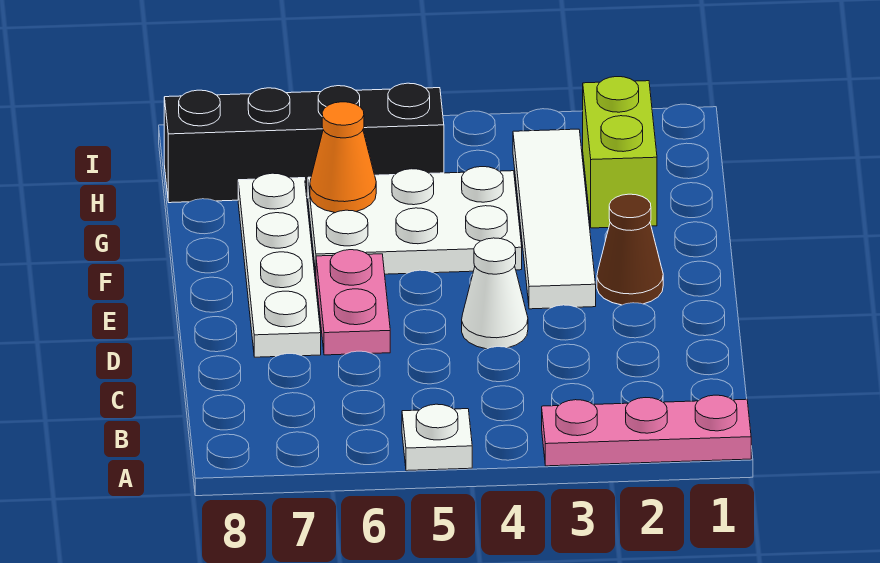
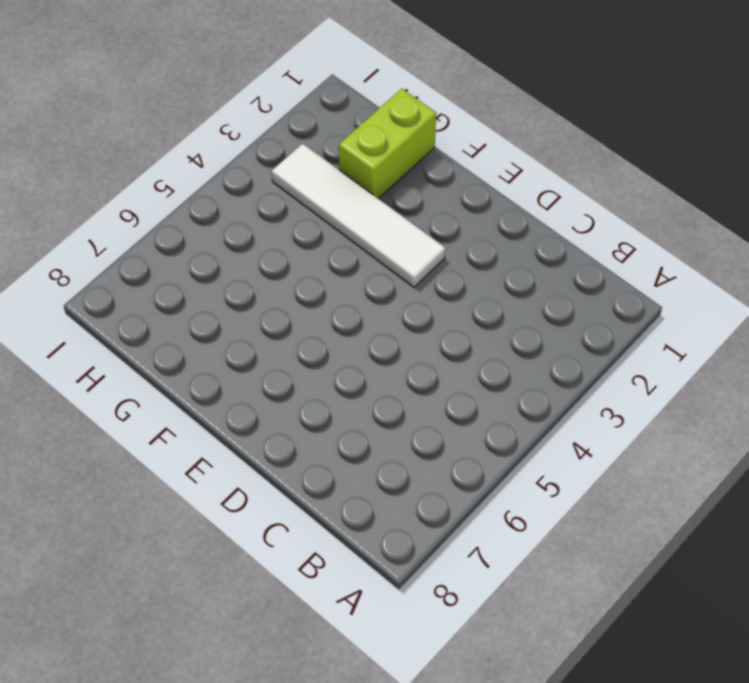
lime brick G1:G2 level 1 -> lime brick G2:H2 level 1
none -> pink plate A1:A3 level 1
none -> white plate A5 level 1

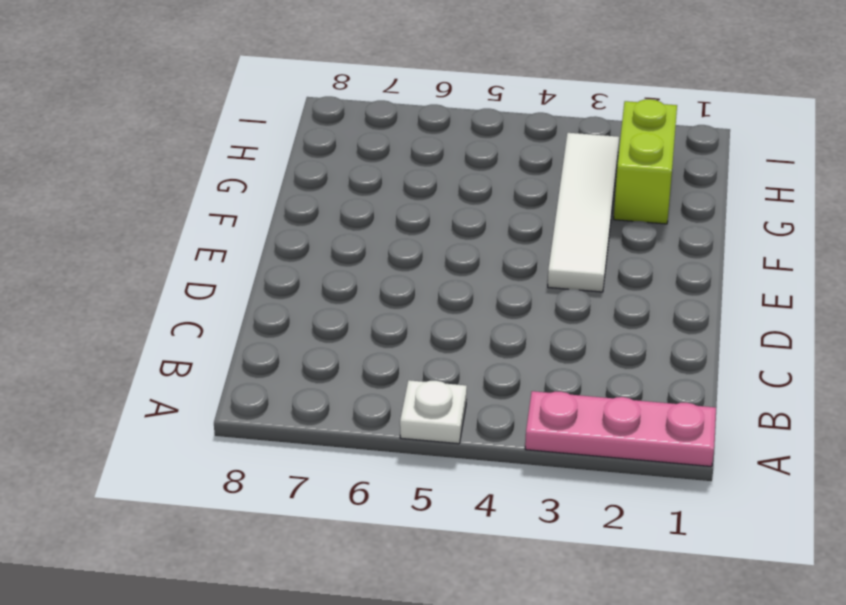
none -> white cone D4 level 1
none -> pink plate D6:E6 level 1

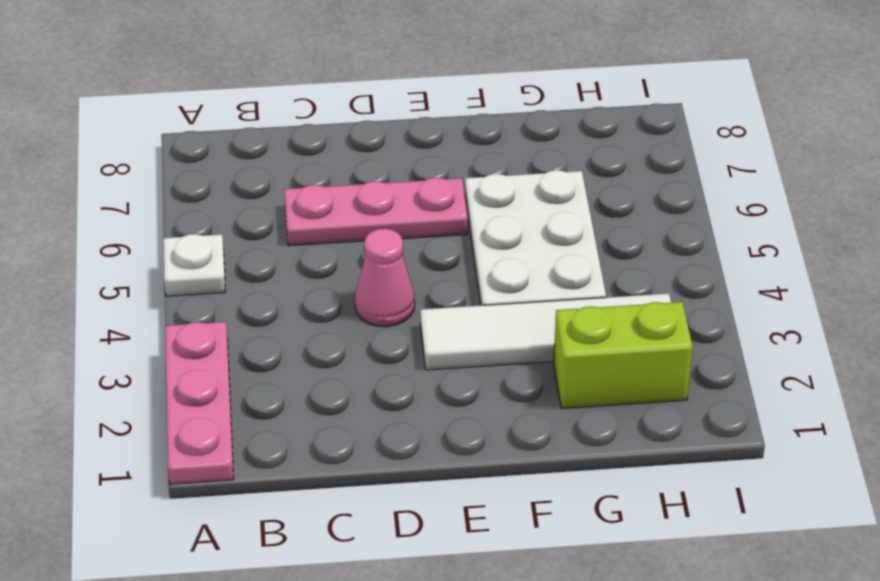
pink plate C6:E6 level 1 -> pink plate D6:E6 level 1
pink cone D4 level 1 -> white cone D4 level 1
none -> white plate D7:G7 level 1
none -> brown cone E2 level 1

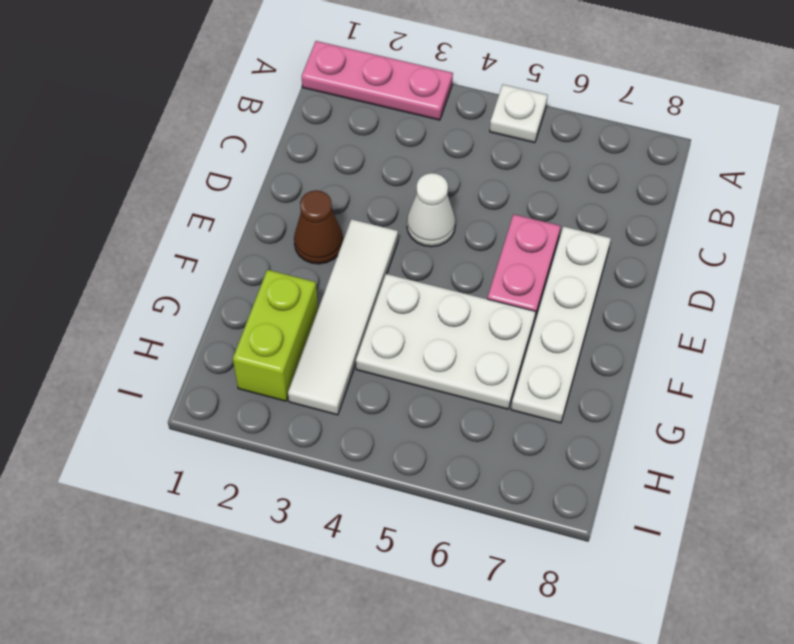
none -> black brick H5:H8 level 1
none -> orange cone G6 level 2

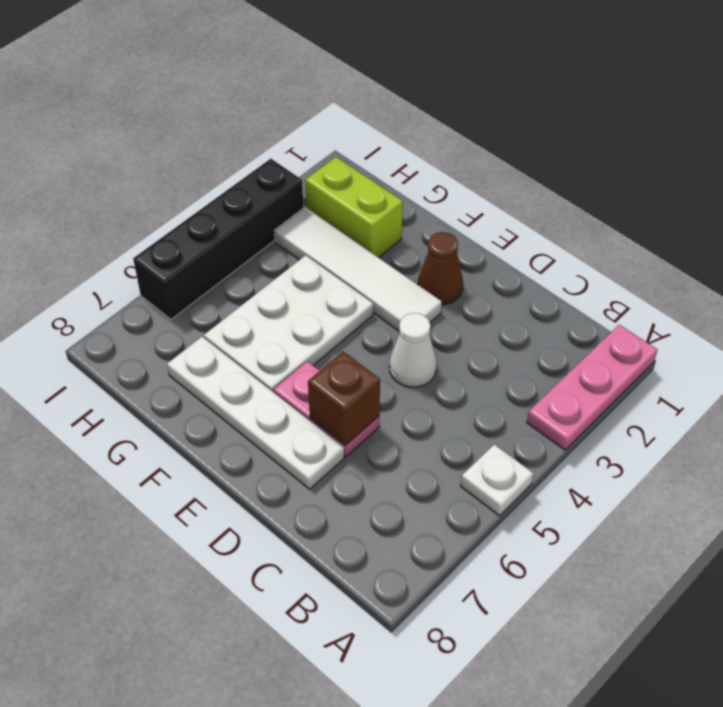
brown brick D6 level 2 -> none
black brick I3:I6 level 1 -> black brick H5:H8 level 1
none -> orange cone G6 level 2

